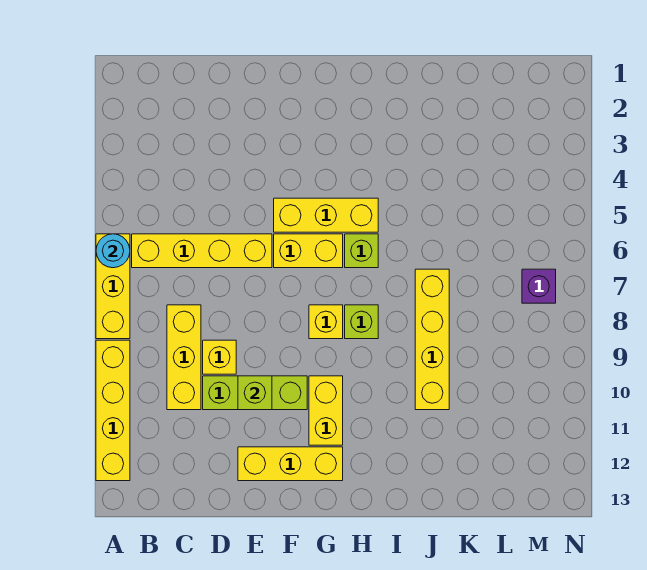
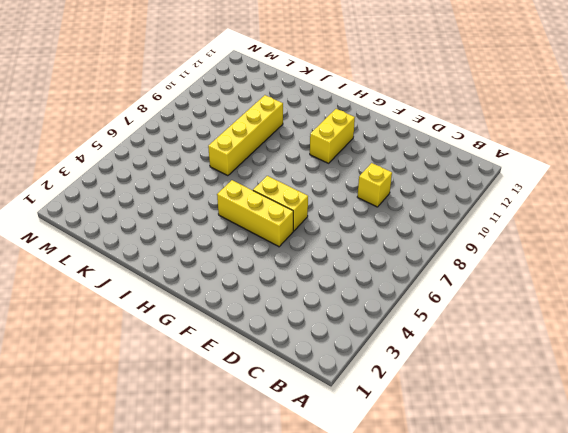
none -> yellow brick A6:A8 level 1
none -> yellow brick A9:A12 level 1
none -> yellow brick B6:E6 level 1

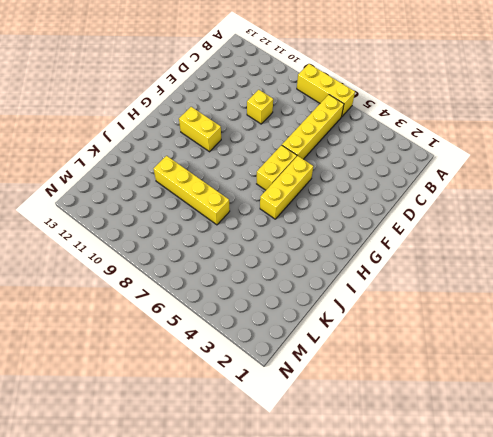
none -> yellow brick A9:A12 level 1
none -> yellow brick C8:C10 level 1
none -> lime brick D10:F10 level 1

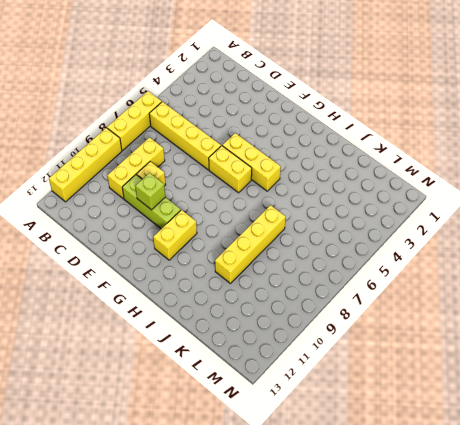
none -> yellow brick E12:G12 level 1
none -> yellow brick G8 level 1
none -> lime brick H6 level 1

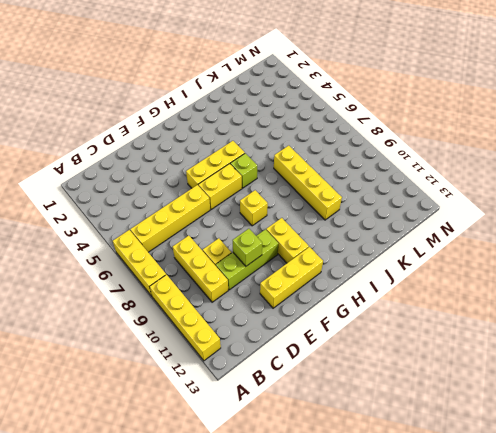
none -> lime brick H8 level 1
none -> purple brick M7 level 1
none -> cyan round brick A6 level 2

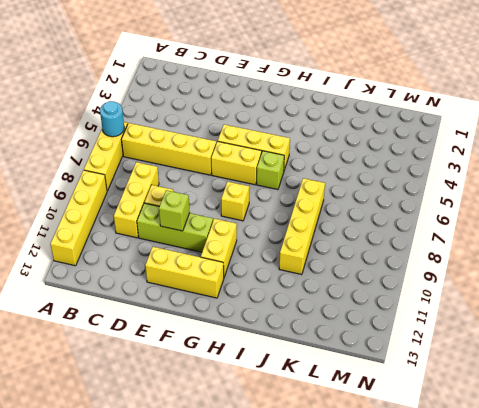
none -> lime brick H8 level 1
none -> purple brick M7 level 1

